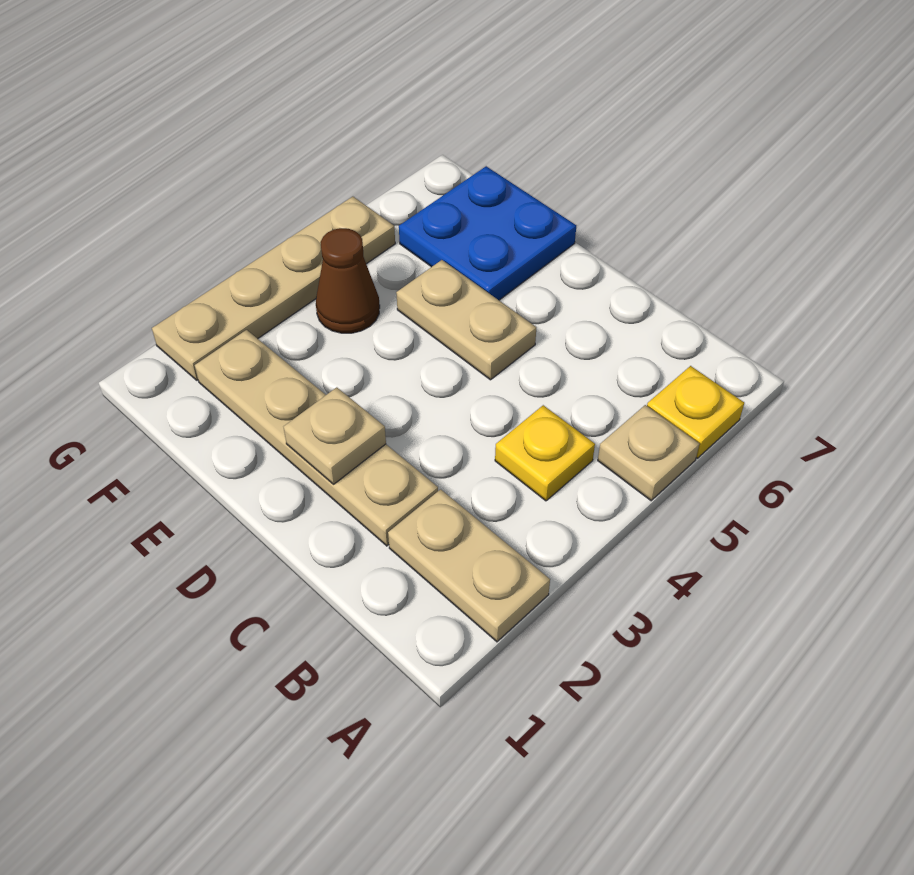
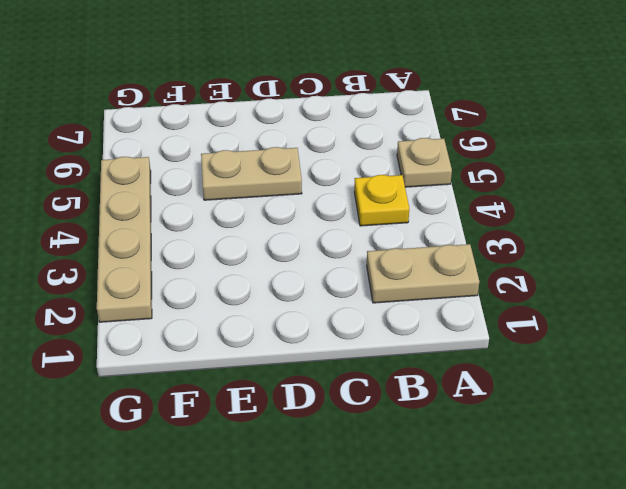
none -> yellow plate A6 level 1
none -> tan plate C2:F2 level 1

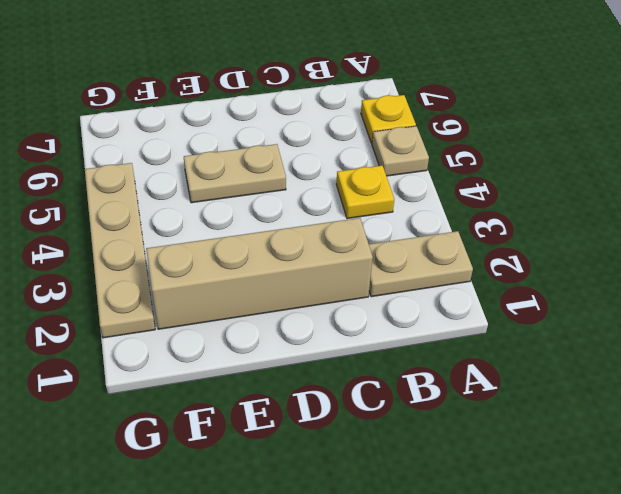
tan brick C2:F2 level 1 -> tan plate C2:F2 level 1
none -> blue plate E6:F7 level 1
none -> brown cone F4 level 1

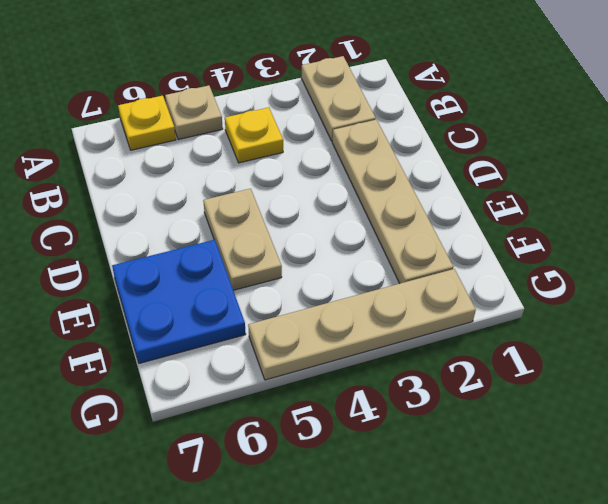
none -> brown cone F4 level 1
none -> tan plate D2 level 2

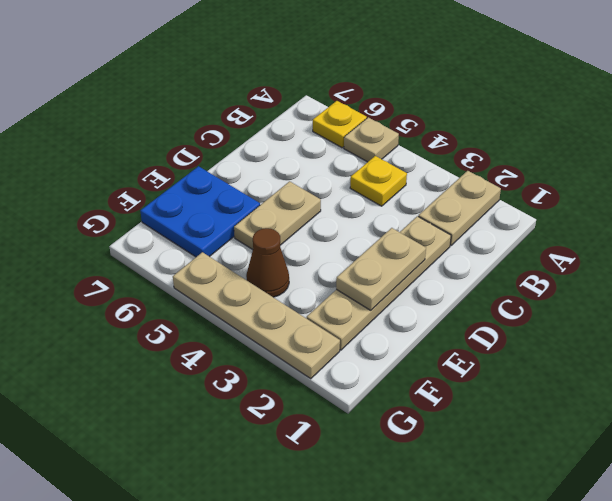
tan plate D2:E2 level 2 -> tan plate D2 level 2

